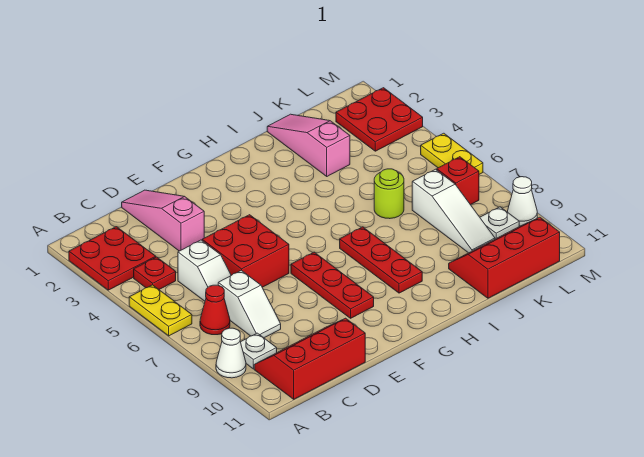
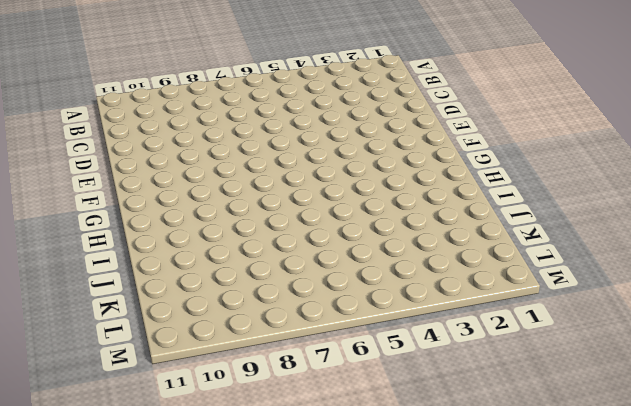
none -> red plate A2:B3 level 1
none -> yellow plate A5:A6 level 1
none -> white cone A9 level 1

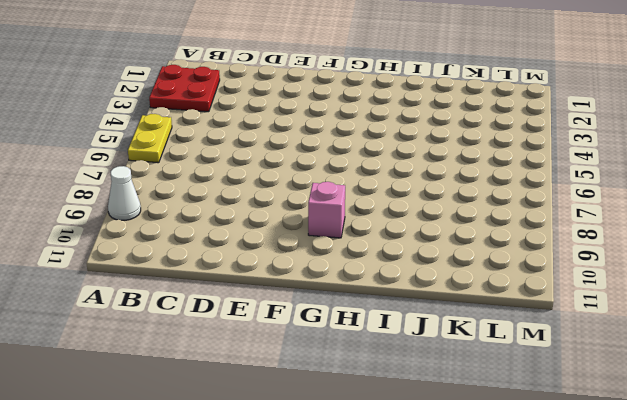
pink brick G9 level 1 -> none
none -> red plate B4 level 1
none -> red cone B7 level 1
none -> white plate B9 level 1

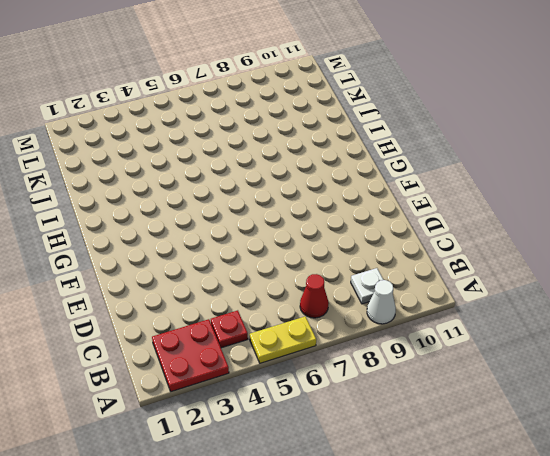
none -> red slope B10:D11 level 1 top 11
none -> white slope C5:C6 level 1 top 5
none -> white slope C7:C8 level 1 top 7

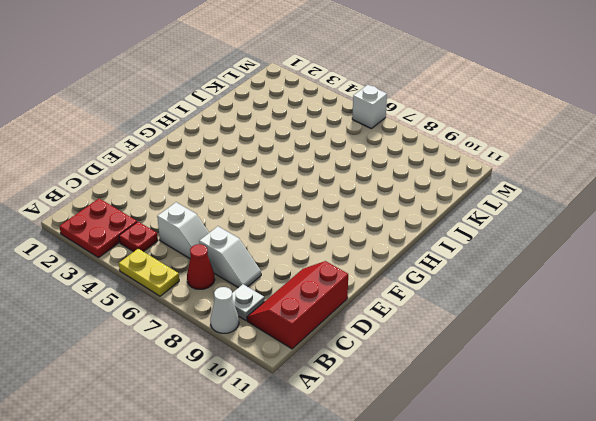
white brick M6 level 1 -> yellow plate M5:M6 level 1
none -> pink slope D1:D3 level 1 top 3
none -> red brick D5:E6 level 1
none -> red plate F7:F9 level 1

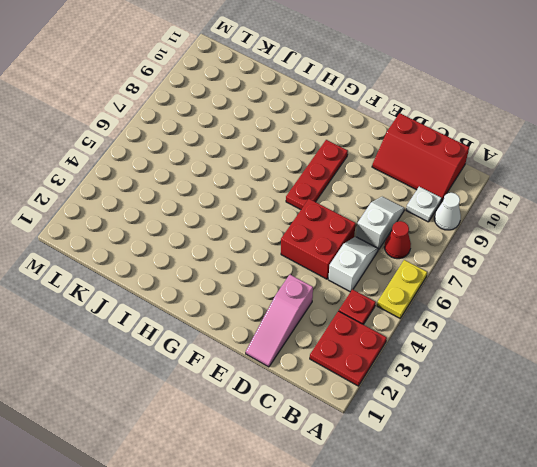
none -> red plate H7:H9 level 1
none -> pink slope J1:J3 level 1 top 3
none -> lime round brick J6 level 1

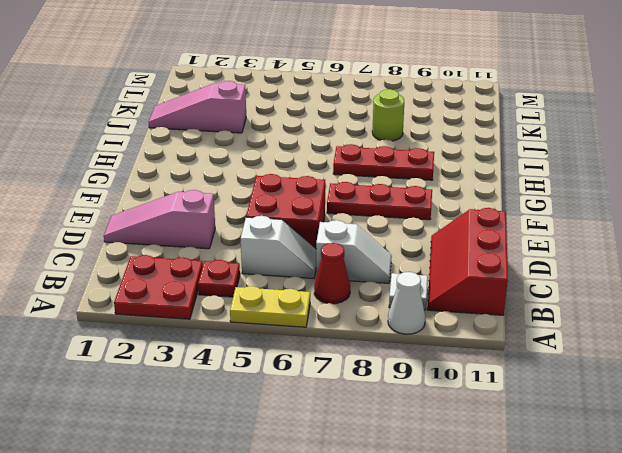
lime round brick J8 level 1 -> lime round brick J6 level 1
none -> red slope J10:L11 level 1 top 11
none -> white slope K7:K9 level 1 top 7
none -> red plate L2:M3 level 1

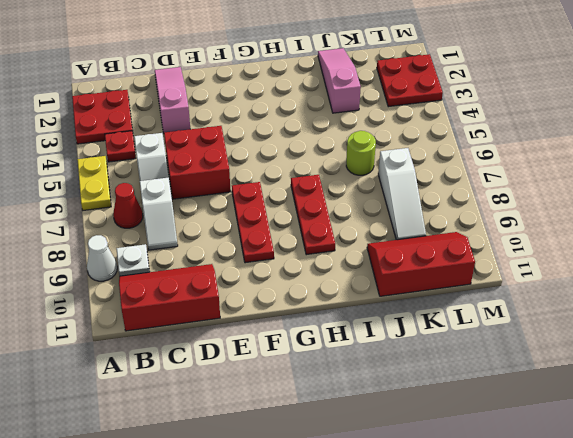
none -> red brick L7 level 1
none -> white plate L9 level 1
none -> yellow plate M5:M6 level 1

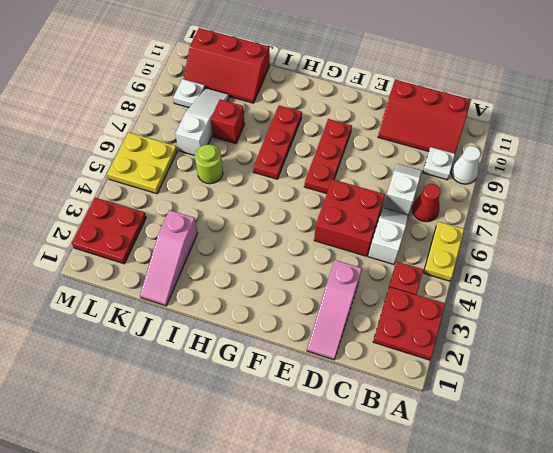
red brick J8 level 1 -> red brick L7 level 1
yellow plate L5:M6 level 1 -> yellow plate M5:M6 level 1
none -> white cone M9 level 1

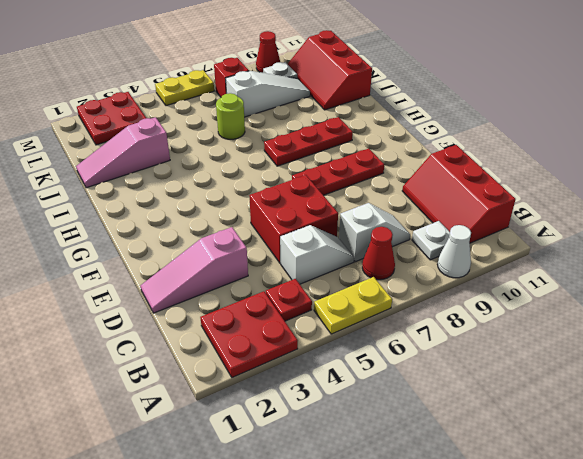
red cone M9 level 1 -> white cone M9 level 1

